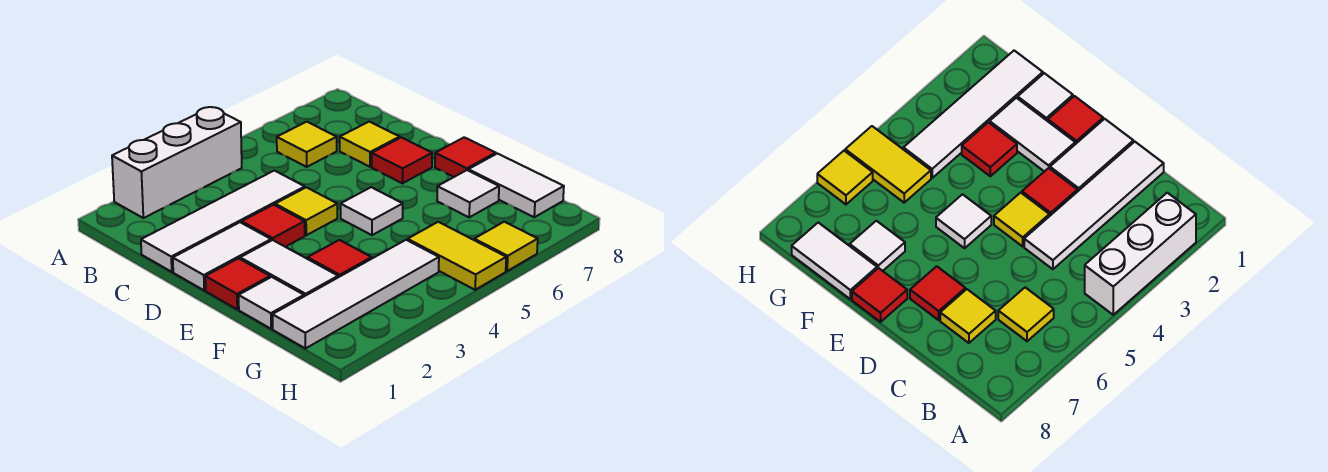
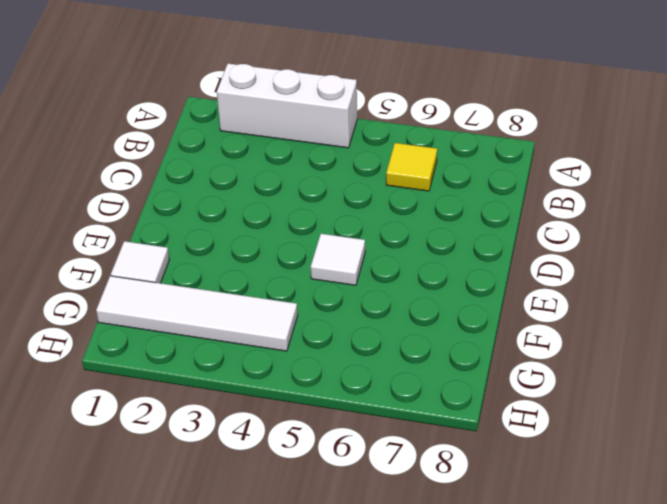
none -> white tile C1:C4 level 1
none -> yellow tile C7 level 1
none -> white tile D1:D2 level 1

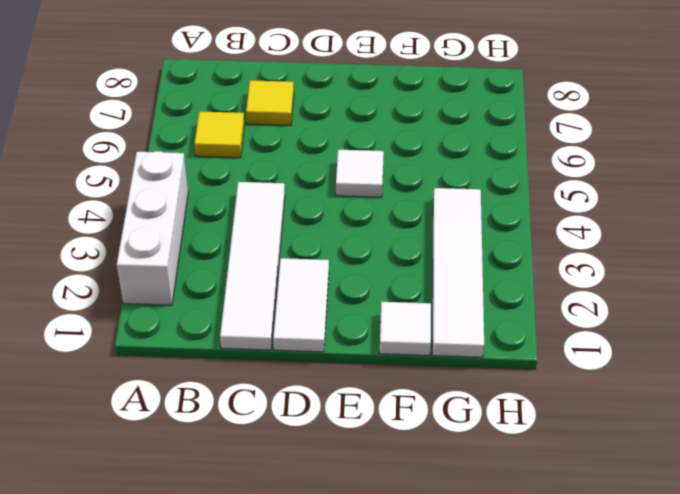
none -> red tile D3 level 1
none -> yellow tile D4 level 1
none -> red tile D7 level 1

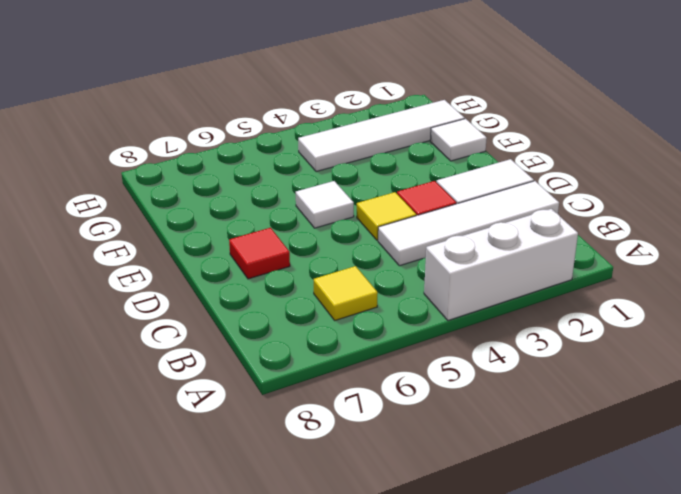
none -> yellow tile C7 level 1
none -> red tile E1 level 1
none -> white tile E2:F2 level 1

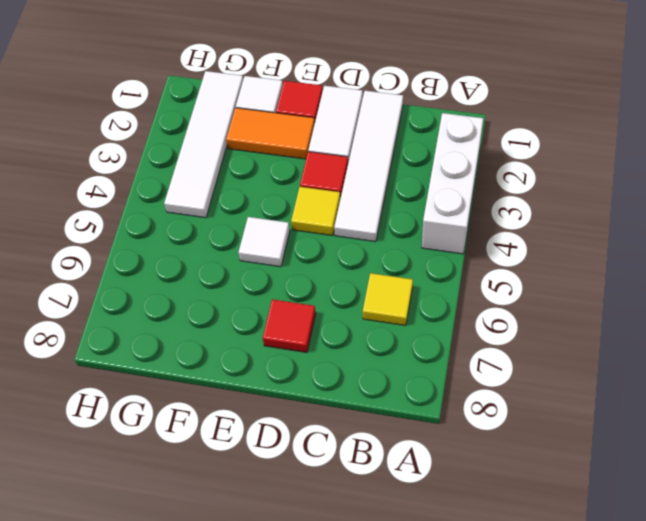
orange tile E2:F2 level 1 -> white tile E2:F2 level 1
none -> yellow tile C7 level 1
none -> red tile E8 level 1
none -> red tile F3 level 1

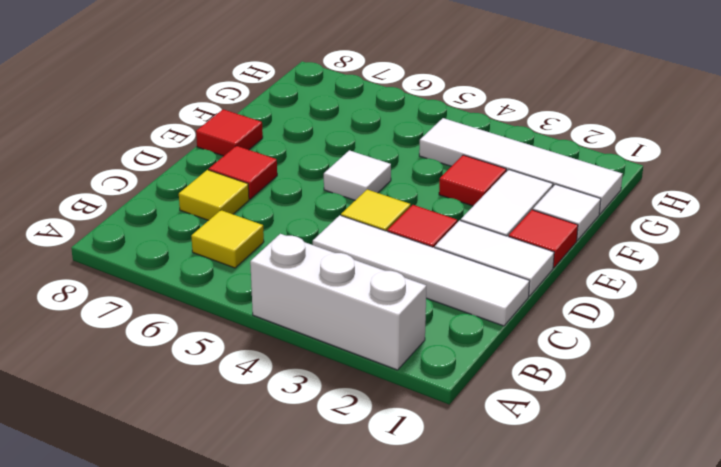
none -> white tile F7 level 1
none -> white tile F8:G8 level 1
none -> yellow tile G5:H5 level 1

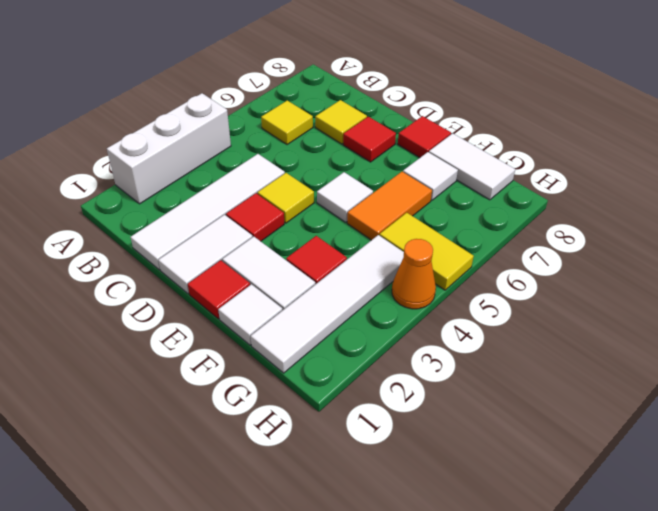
orange tile F5:F6 level 1 -> none
orange cone H4 level 1 -> none
none -> yellow tile H6 level 1

